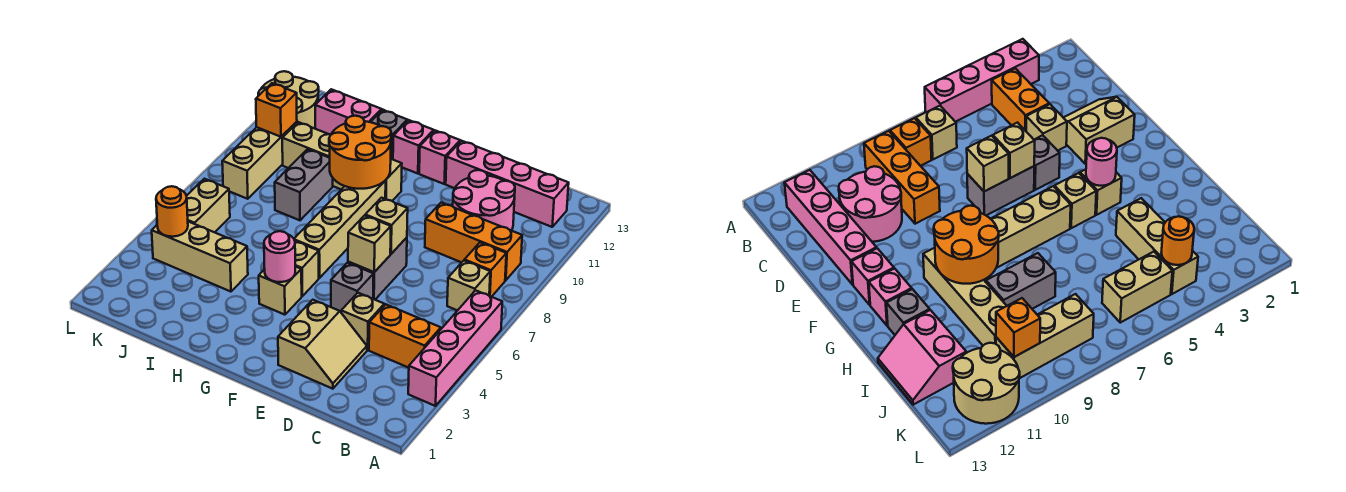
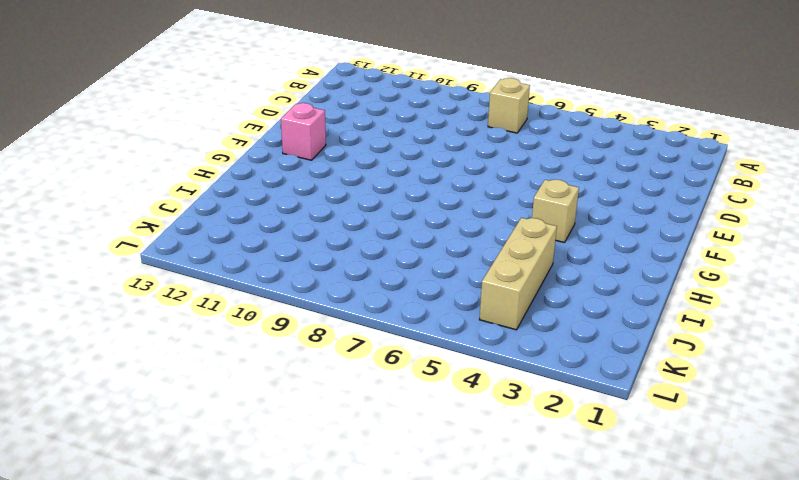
none -> pink brick A3:A6 level 1
none -> orange brick B4:C4 level 1
none -> orange brick B8 level 1
none -> orange brick B9:D9 level 1

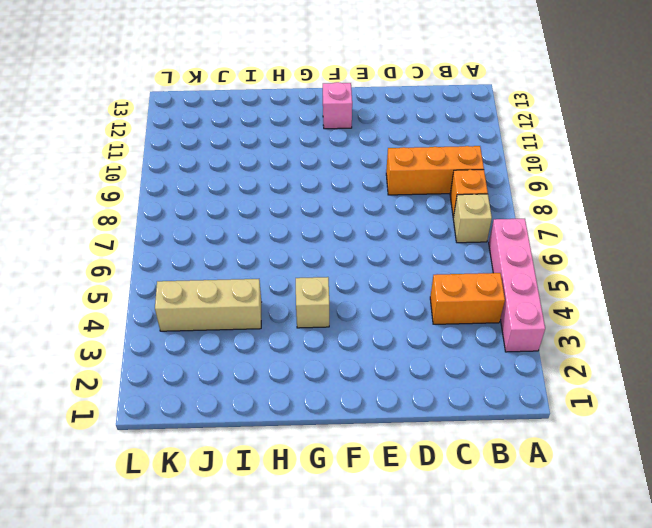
none -> pink brick B12:E12 level 1
none -> pink round brick C10:D11 level 1
none -> tan slope D2:E3 level 1 top E
none -> tan brick D4 level 1

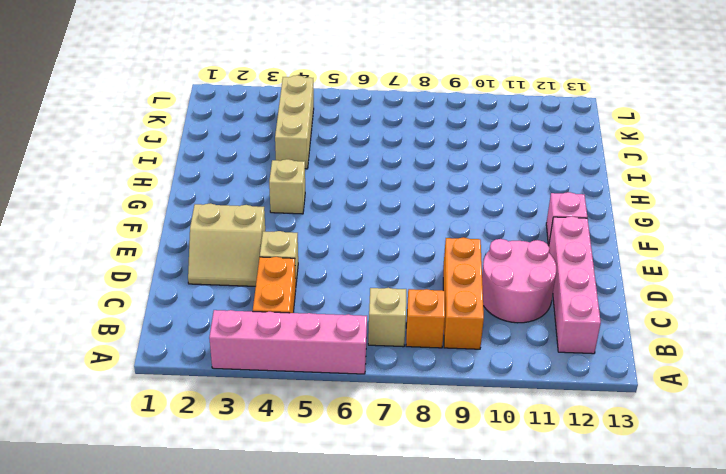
none -> grey brick E5 level 1
none -> grey brick E6:E7 level 1
none -> tan brick G5 level 1
none -> tan brick G6:G9 level 1

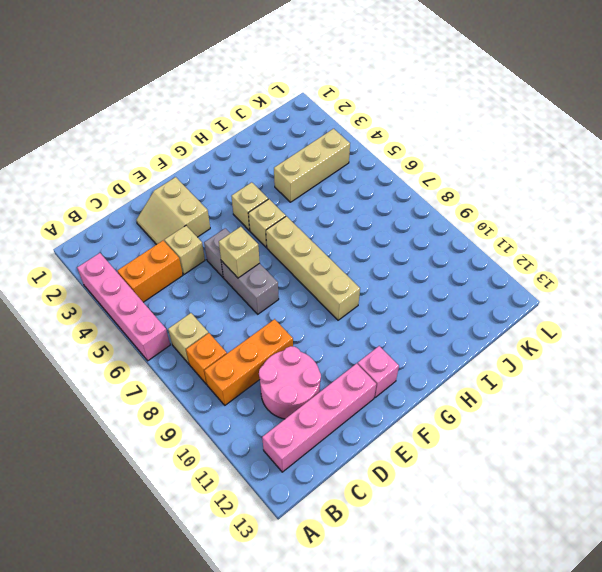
none -> tan brick G10:J10 level 1
none -> pink brick G12 level 1
none -> grey brick H12 level 1
none -> grey brick I8:I9 level 1

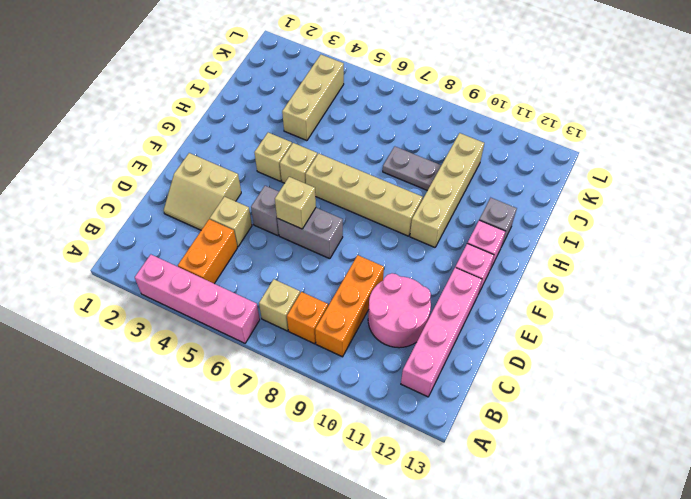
grey plate I8:I9 level 1 -> grey brick I8:I9 level 1
none -> pink slope I12:J13 level 1 top 12
none -> tan brick K5:K6 level 1
none -> tan brick K8:K10 level 1
none -> tan round brick K11:L12 level 1

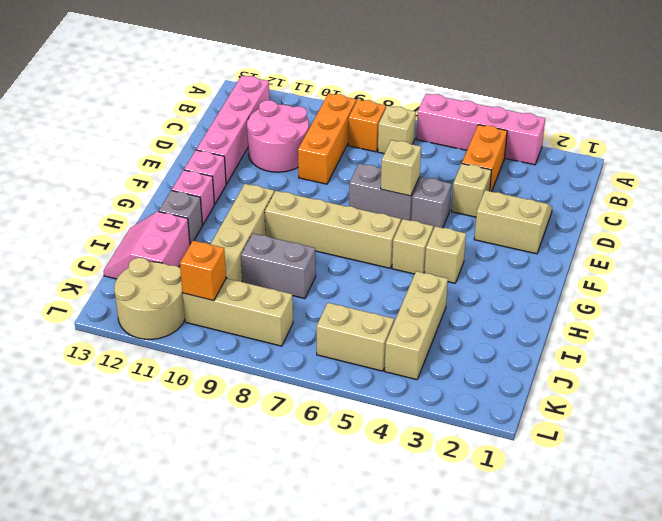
none -> tan brick E7 level 2
none -> pink round brick G4 level 2
none -> orange round brick G9:H10 level 2
none -> orange round brick K4 level 2

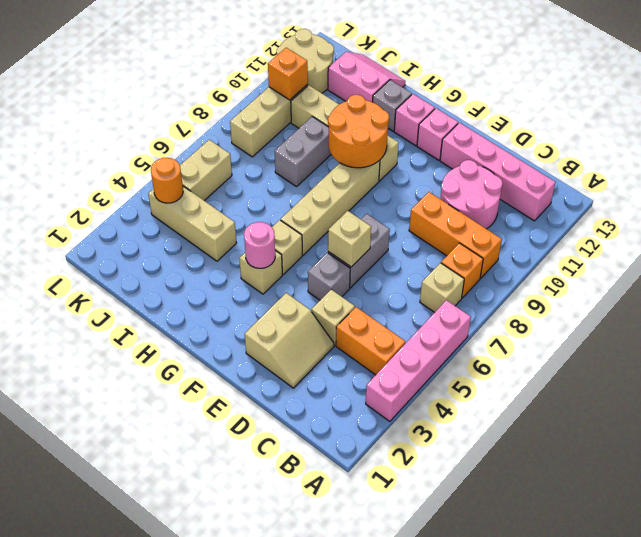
none -> tan brick E7 level 2

